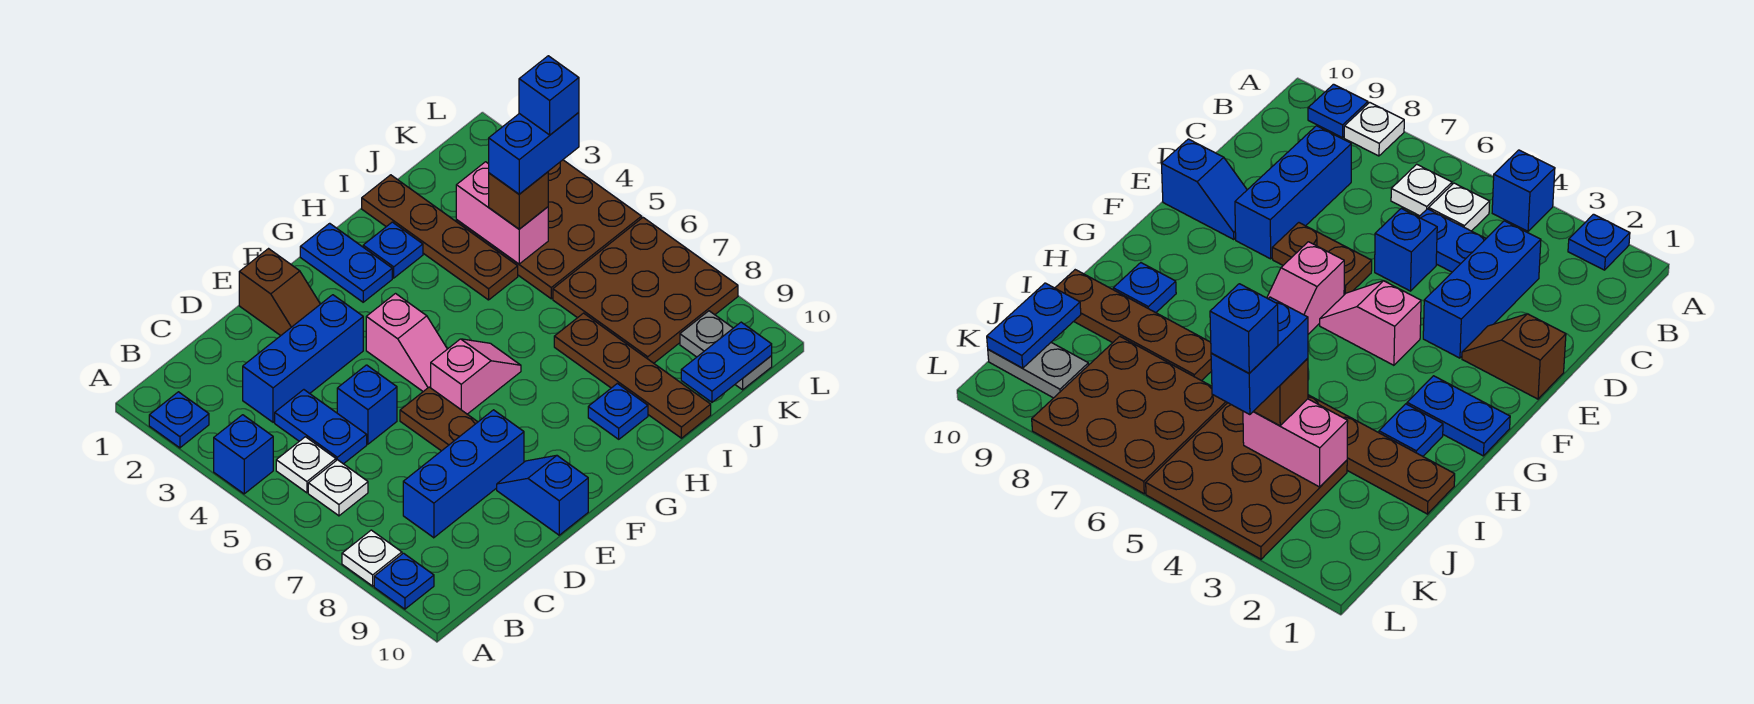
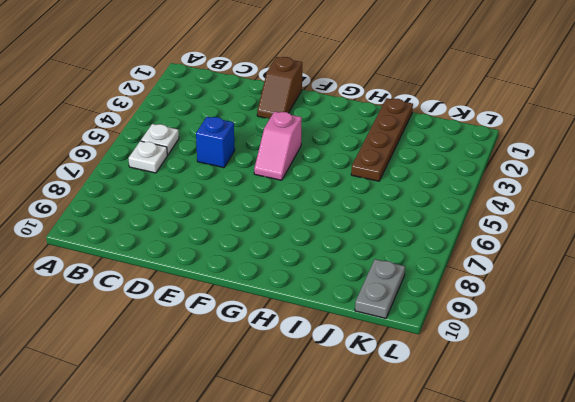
none -> blue plate A2 level 1
none -> blue brick A4 level 1
none -> white plate A8 level 1

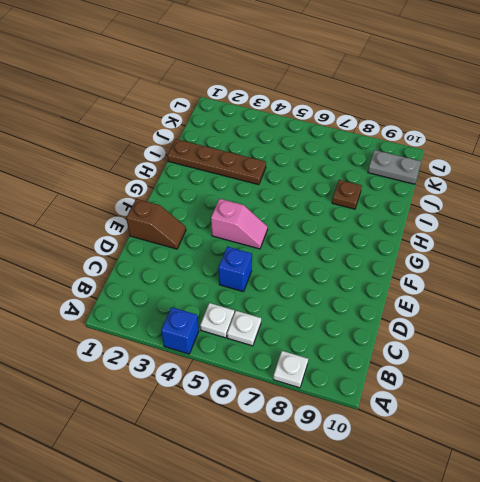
brown plate I8 level 1 -> brown plate I7:I10 level 1
none -> blue plate A2 level 1
none -> blue plate A9 level 1
none -> blue brick C3:E3 level 1

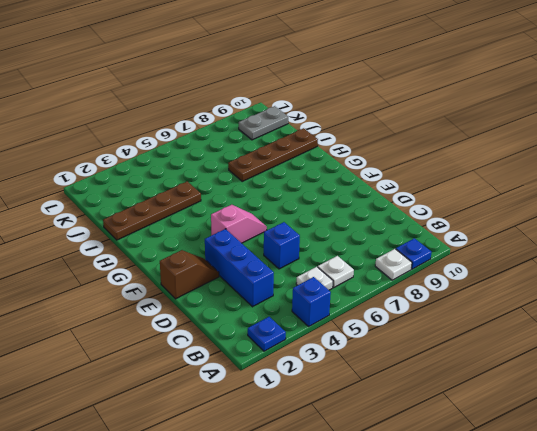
none -> blue plate C4:C5 level 1
none -> blue brick C8:E8 level 1
none -> brown plate E6:E7 level 1

